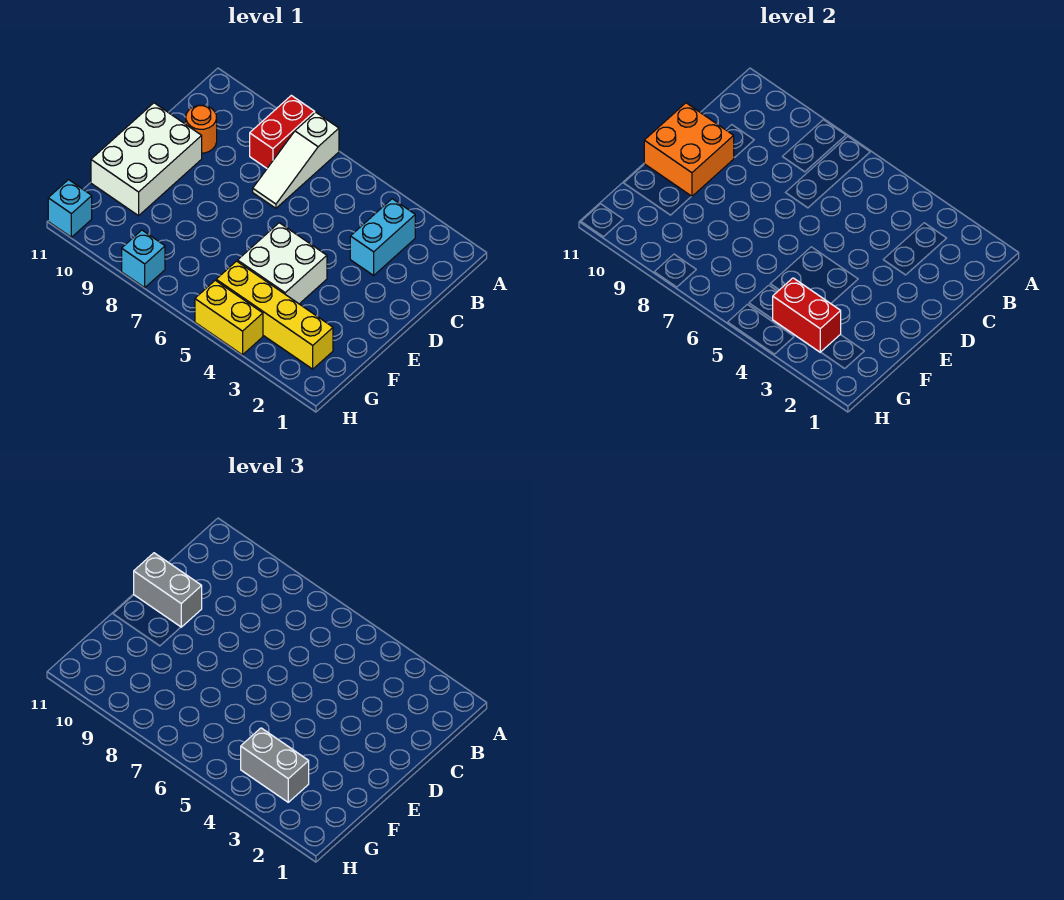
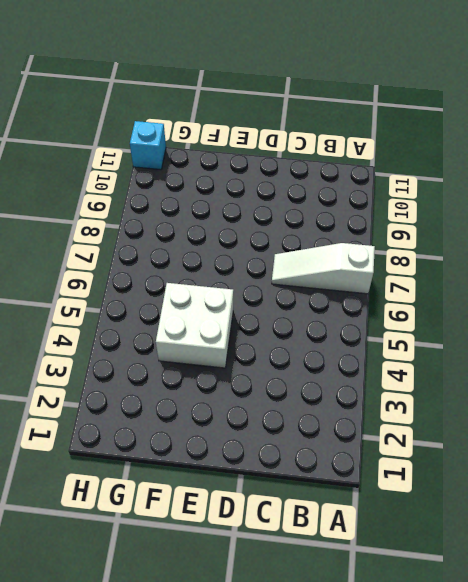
none -> red brick A8:B8 level 1
none -> cyan brick B3:C3 level 1
none -> orange round brick C10 level 1

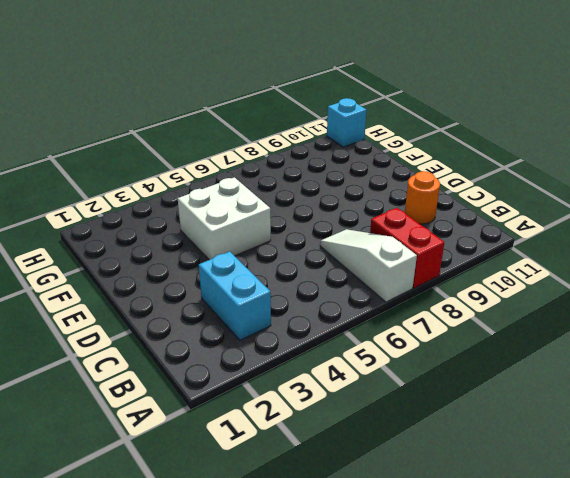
none -> white brick D10:F11 level 1
none -> yellow brick G2:G5 level 1
none -> yellow brick H4:H5 level 1

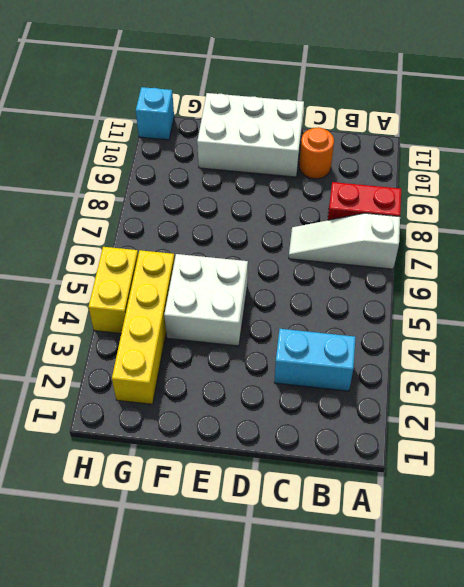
none -> cyan brick H8 level 1
none -> orange brick D10:E11 level 2
none -> red brick G3:G4 level 2

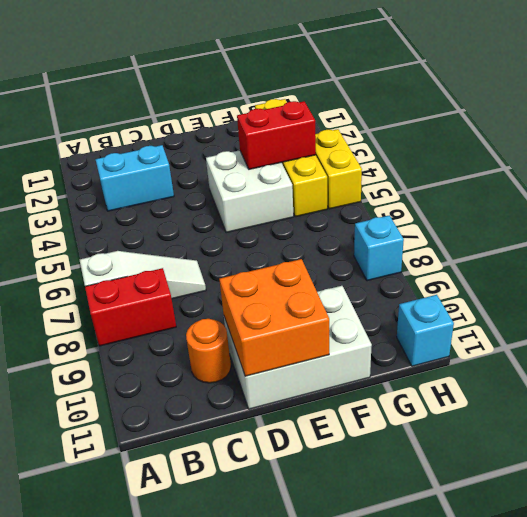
red brick F4:G4 level 2 -> red brick G3:G4 level 2
none -> grey brick D10:D11 level 3
none -> grey brick G3:G4 level 3

